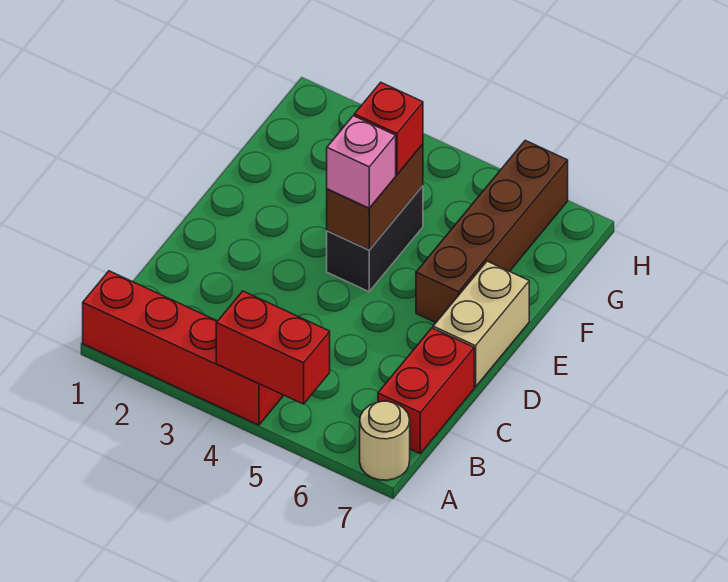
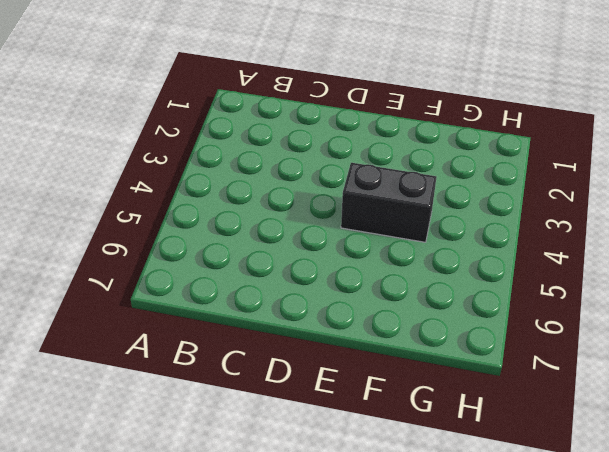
none -> red brick A1:A4 level 1
none -> tan round brick A7 level 1

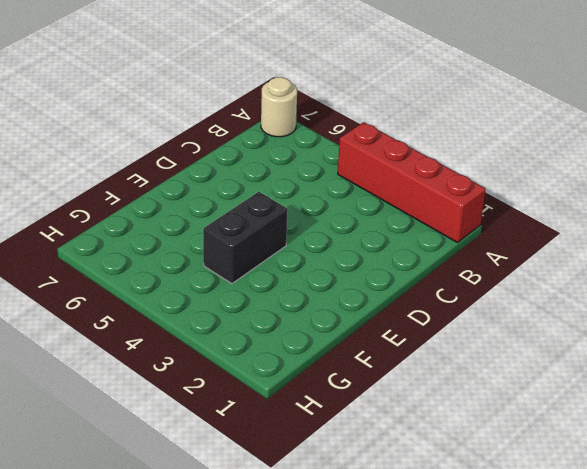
none -> red brick B7:C7 level 1
none -> tan brick D7:E7 level 1

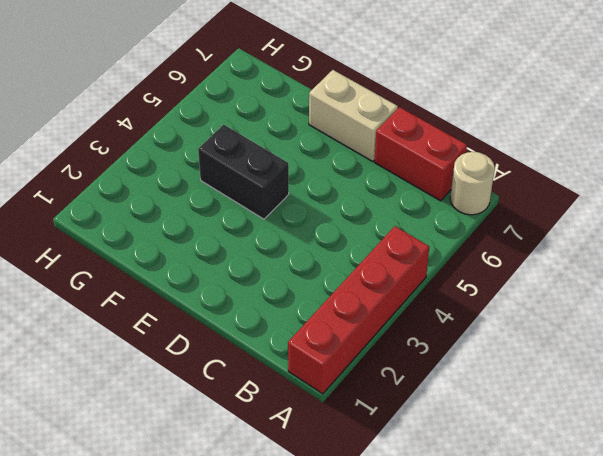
none -> brown brick E6:H6 level 1
none -> red brick A4:A5 level 2

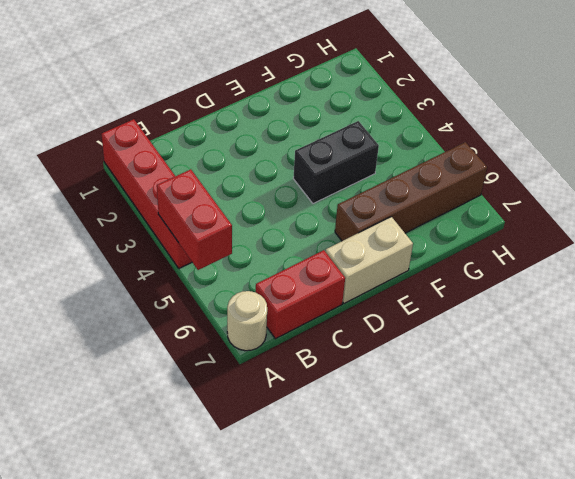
none -> brown brick E4:F4 level 2
none -> pink brick E4 level 3

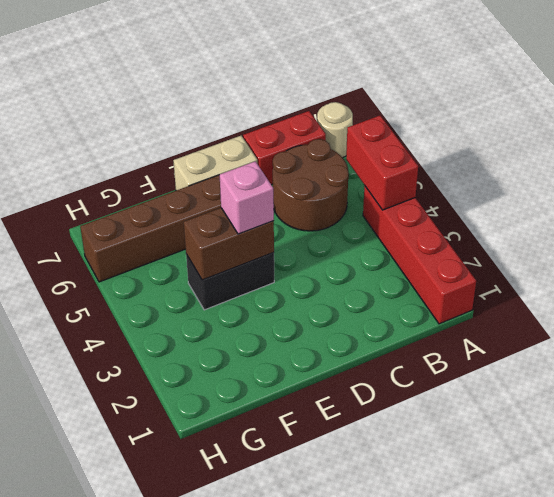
brown round brick B5:C6 level 1 -> none
none -> red brick F4 level 3

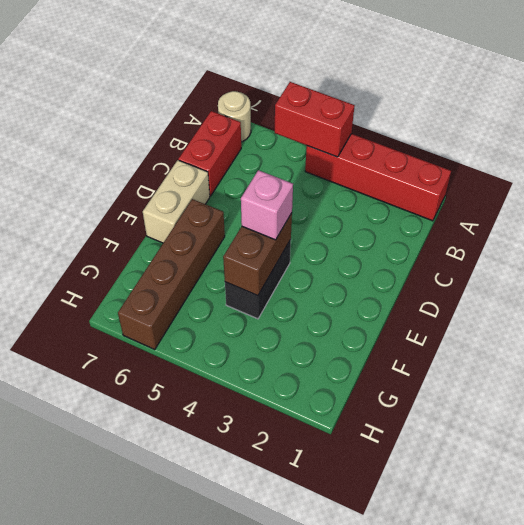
none -> red brick F4 level 3

